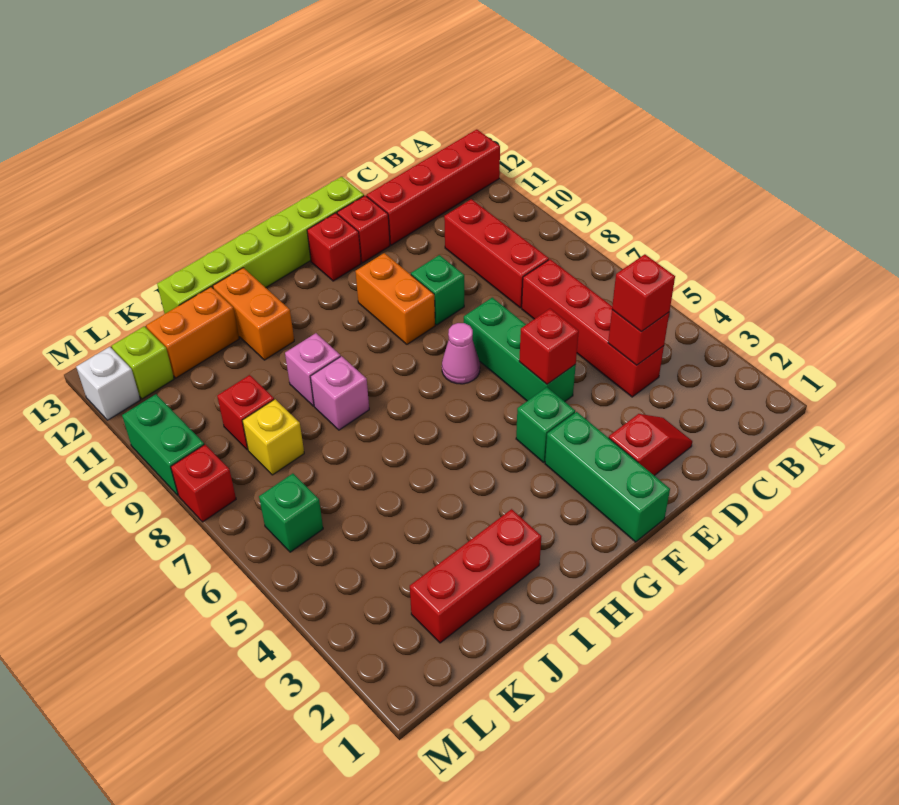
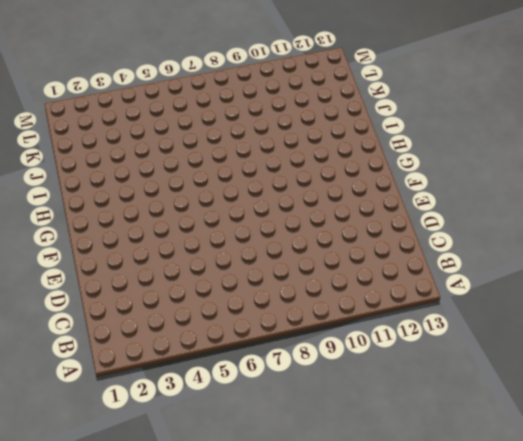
none -> red brick A12:D12 level 1
none -> red brick C4:C7 level 1
none -> red brick C8:C10 level 1

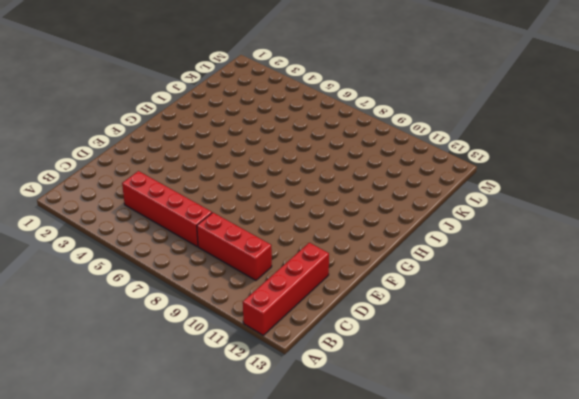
none -> red slope D2:E2 level 1 top E
none -> green brick E5:E7 level 1
none -> green brick E9 level 1

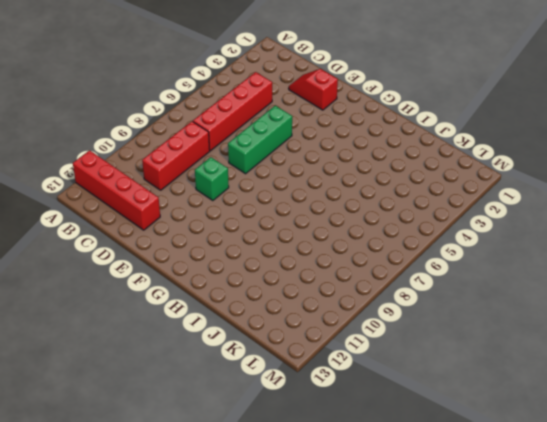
none -> red brick E12 level 1
none -> lime brick E13:J13 level 1
none -> green brick F1:F3 level 1

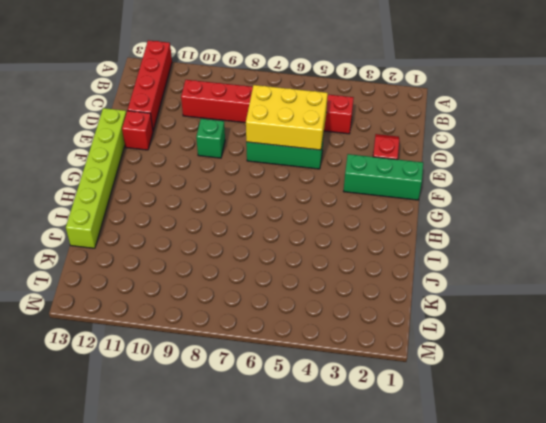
yellow brick D5:E7 level 2 -> red brick E5 level 2
none -> green brick F4 level 1
none -> pink cone F7 level 1
none -> orange brick F9:F10 level 1

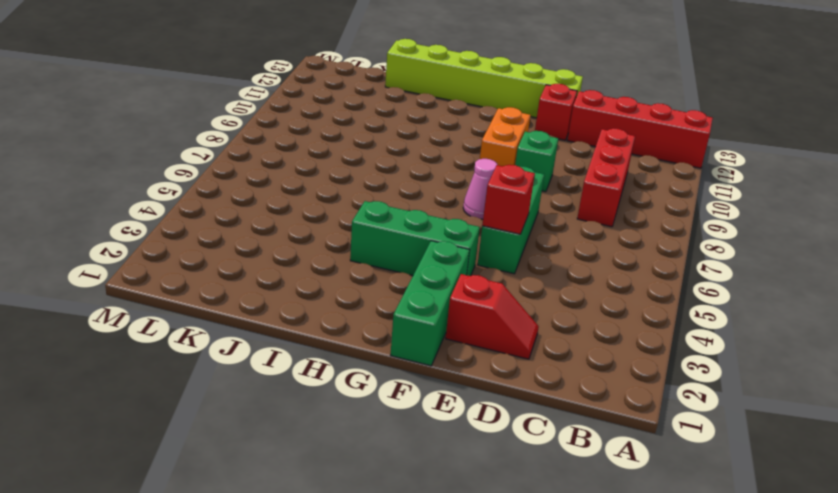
green brick F4:H4 level 1 -> green brick F4 level 1
none -> red brick C4:C7 level 1
none -> red brick F12 level 1
none -> red brick I2:K2 level 1

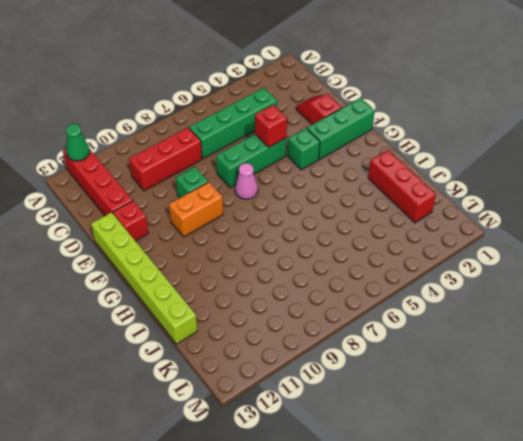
green cone A12 level 2 -> none
green brick C4:C7 level 1 -> red brick C4:C7 level 1
none -> red brick F12 level 1
none -> pink brick I8 level 1
none -> pink brick I9 level 1

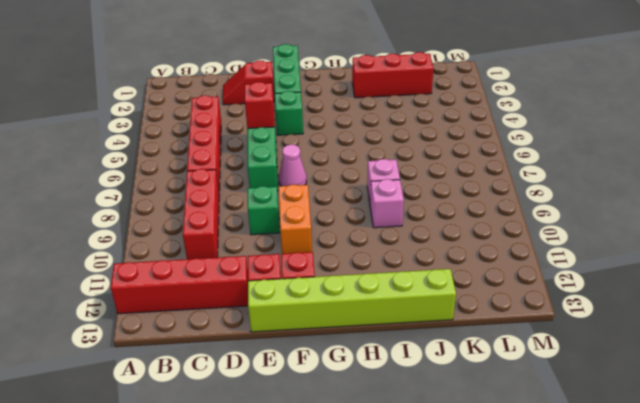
none -> orange brick I11:I12 level 1
none -> orange brick J12:K12 level 1
none -> yellow brick K8 level 1

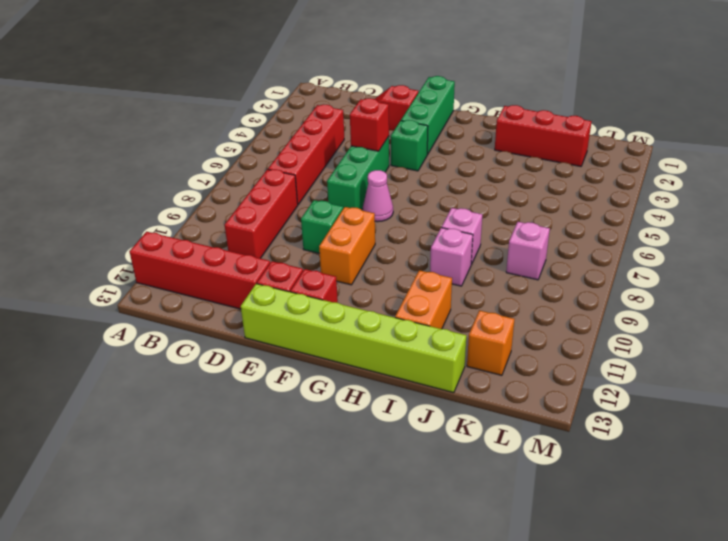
pink brick K8 level 1 -> yellow brick K8 level 1
orange brick K12 level 1 -> orange brick J12:K12 level 1
none -> red brick K9 level 1
none -> green brick L6 level 1
none -> lime brick L12 level 1

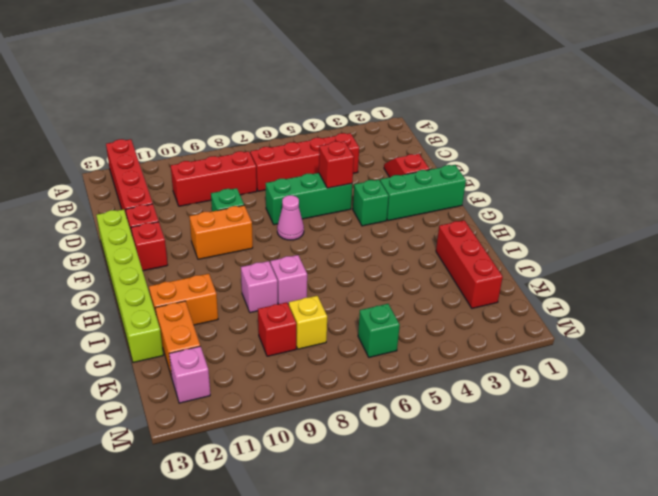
pink brick L12 level 1 -> lime brick L12 level 1
none -> red brick M8 level 1
none -> green brick M9:M10 level 1
none -> white brick M12 level 1

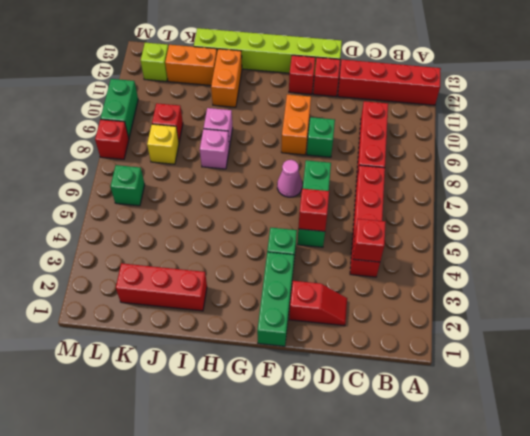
none -> white brick M12 level 1
none -> red brick C4 level 3

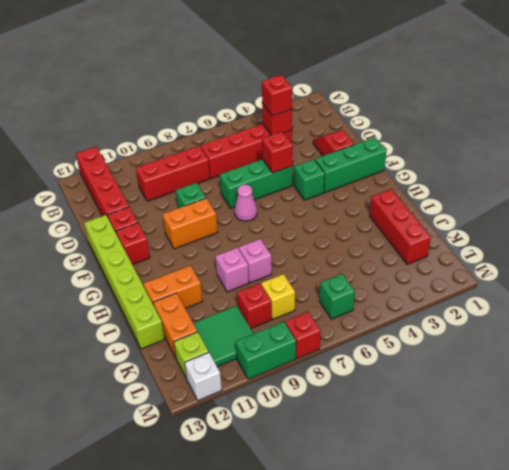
green tile K10:L11 level 1 -> none

